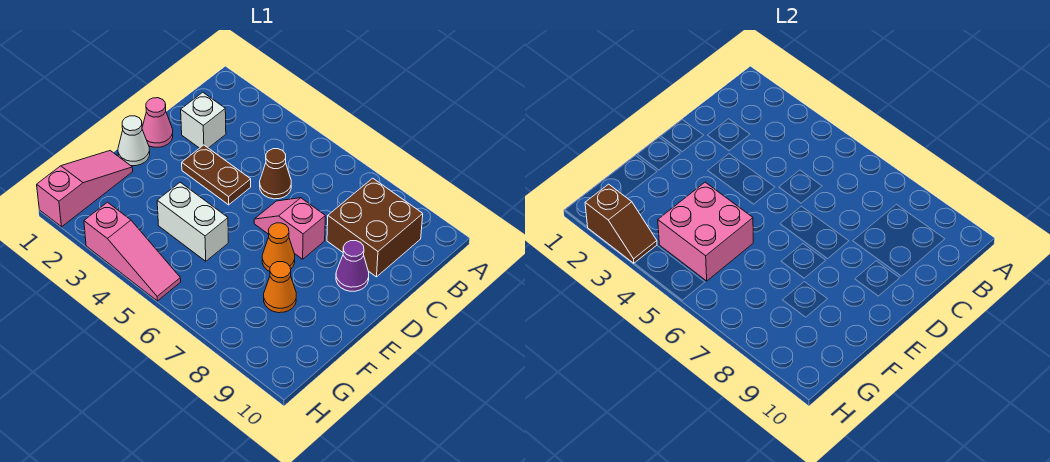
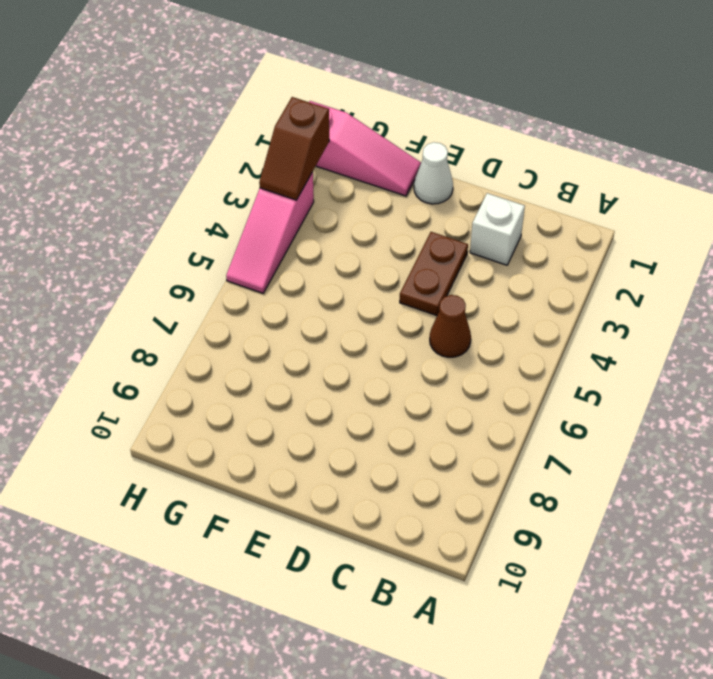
none -> brown brick B8:C9 level 1
none -> pink cone D1 level 1
none -> pink slope D6:D7 level 1 top 7

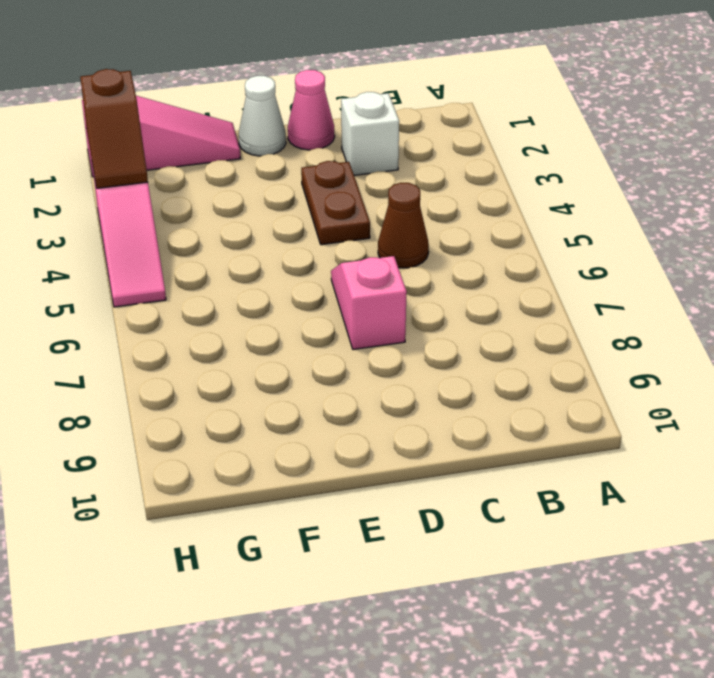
none -> brown brick B8:C9 level 1
none -> purple cone D9 level 1
none -> orange cone E7 level 1

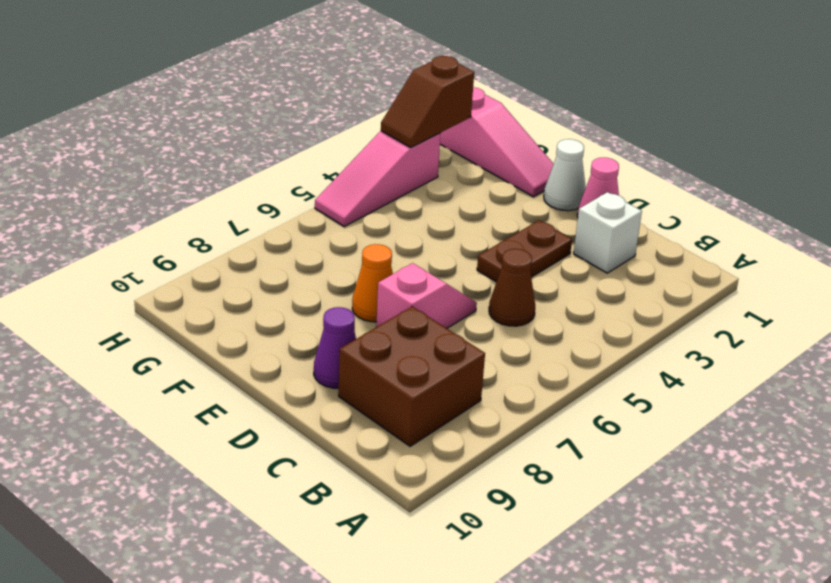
none -> white brick F4:F5 level 1
none -> orange cone F8 level 1
none -> pink brick F4:G5 level 2

